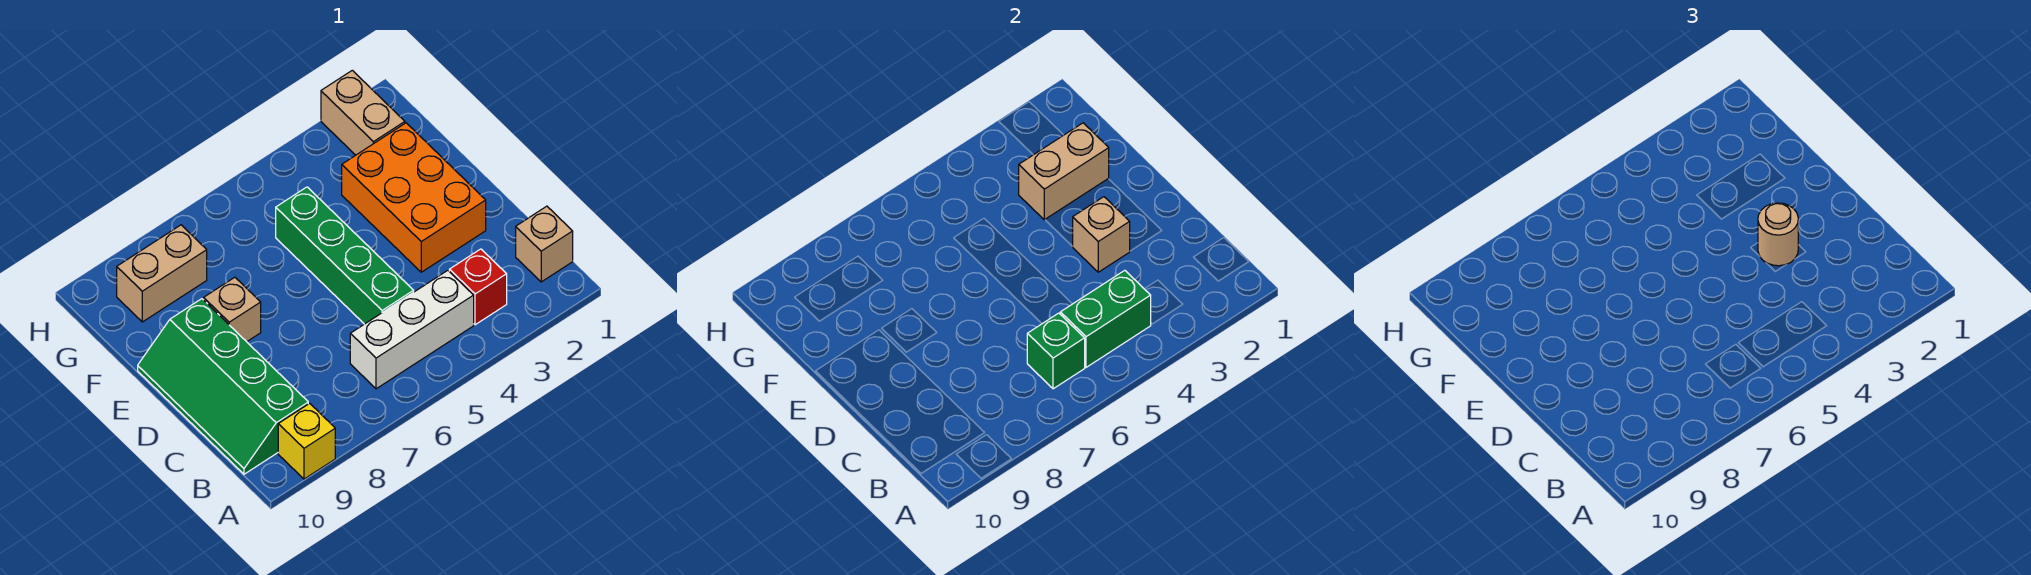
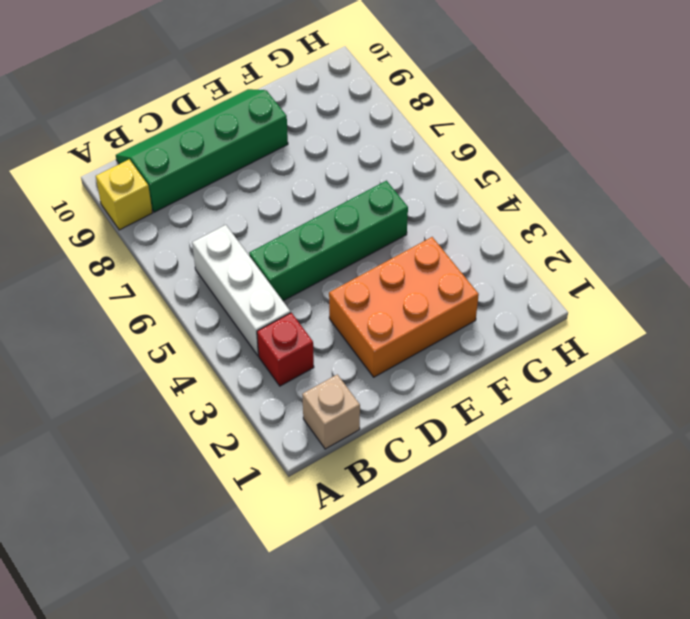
none -> tan brick E8 level 1
none -> tan brick G2:H2 level 1
none -> tan brick G8:G9 level 1

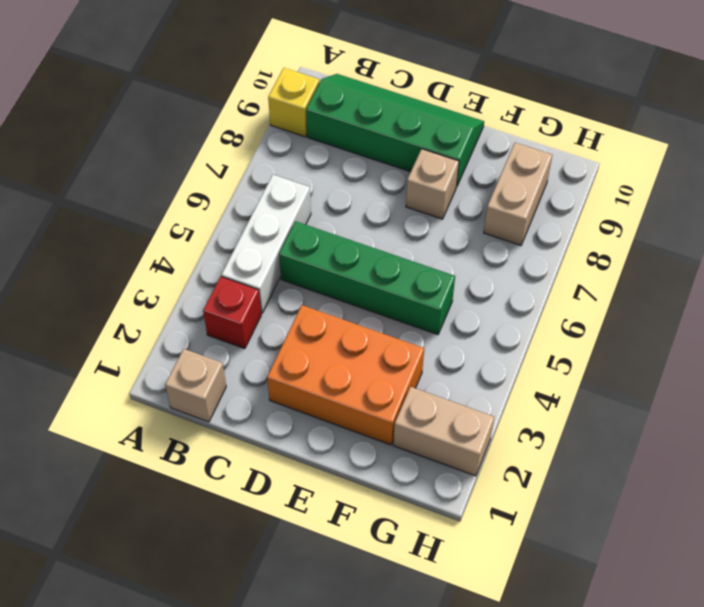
none -> green brick B4:B5 level 2
none -> green brick B6 level 2
none -> tan brick D3 level 2

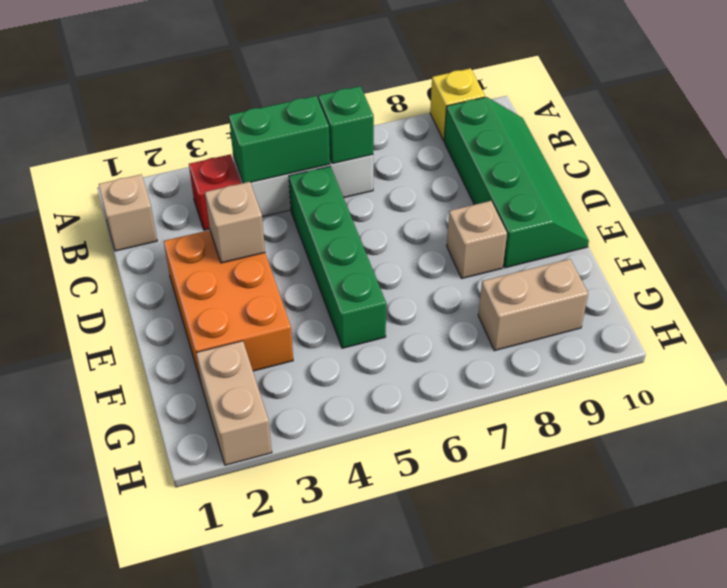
none -> tan brick F2:F3 level 2
none -> tan round brick D3 level 3

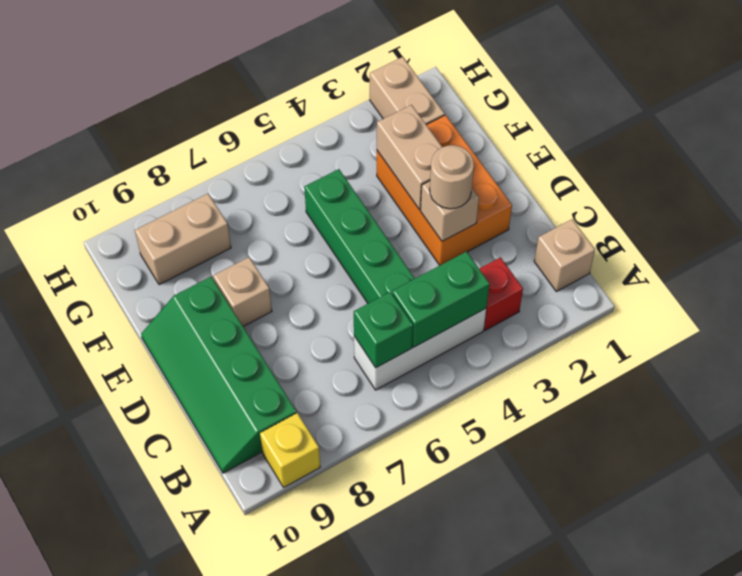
tan brick E3:F3 level 2 -> tan brick F2:F3 level 2

